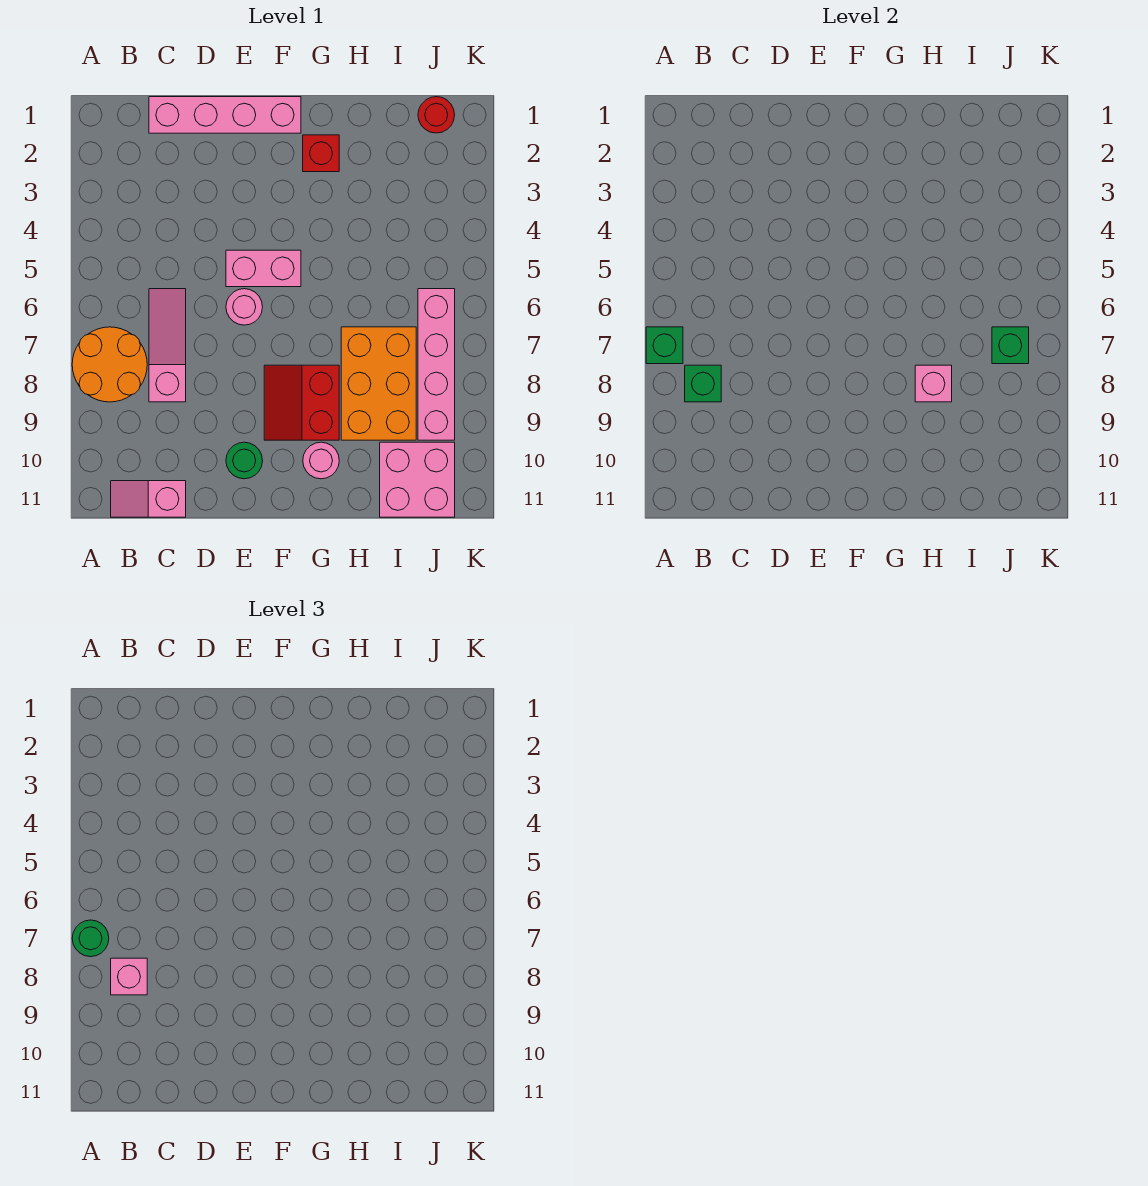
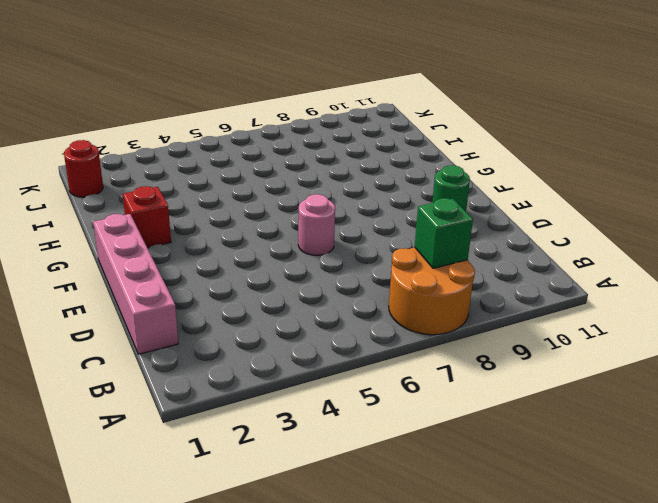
none -> pink slope B11:C11 level 1 top C
none -> pink slope C6:C8 level 1 top 8
none -> pink brick E5:F5 level 1

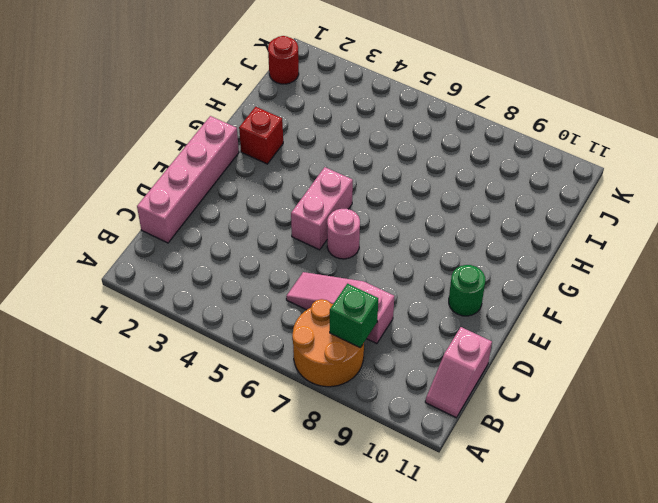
none -> red slope F8:G9 level 1 top G
none -> pink round brick G10 level 1
none -> orange brick H7:I9 level 1

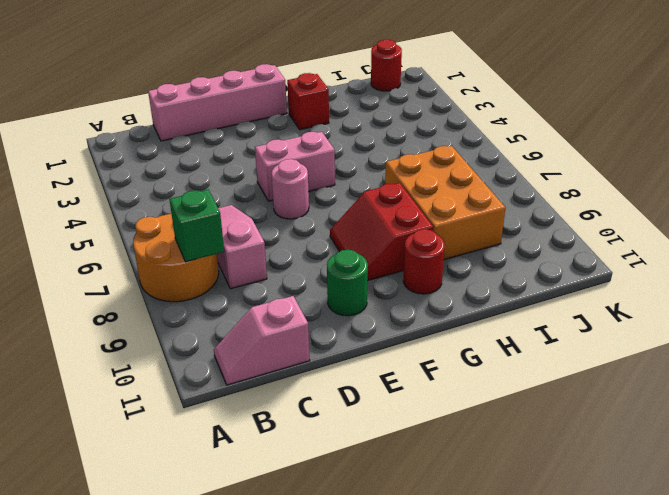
red round brick G10 level 1 -> pink round brick G10 level 1
none -> pink brick I10:J11 level 1
none -> pink brick J6:J9 level 1
none -> green brick A7 level 2

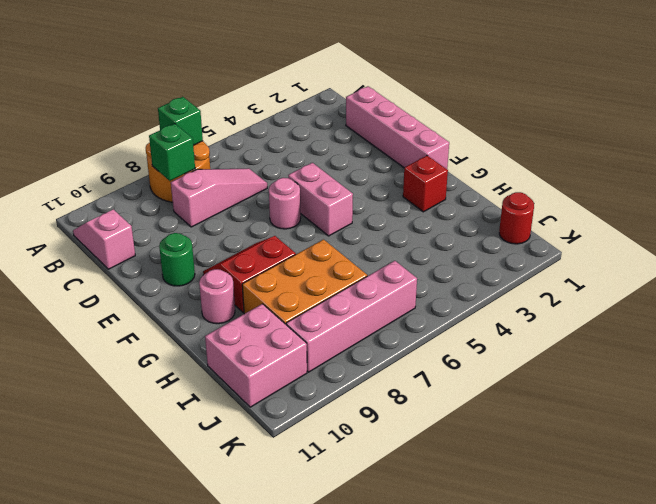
none -> pink brick H8 level 2
none -> green brick J7 level 2
none -> green round brick A7 level 3

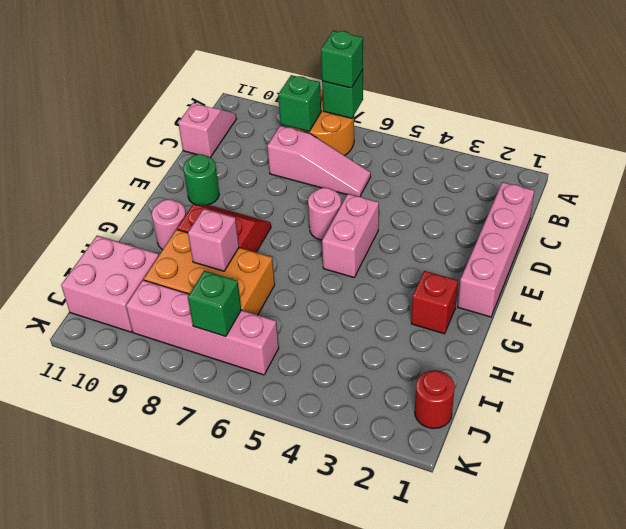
green brick A7 level 3 -> green round brick A7 level 3
none -> pink brick B8 level 3

